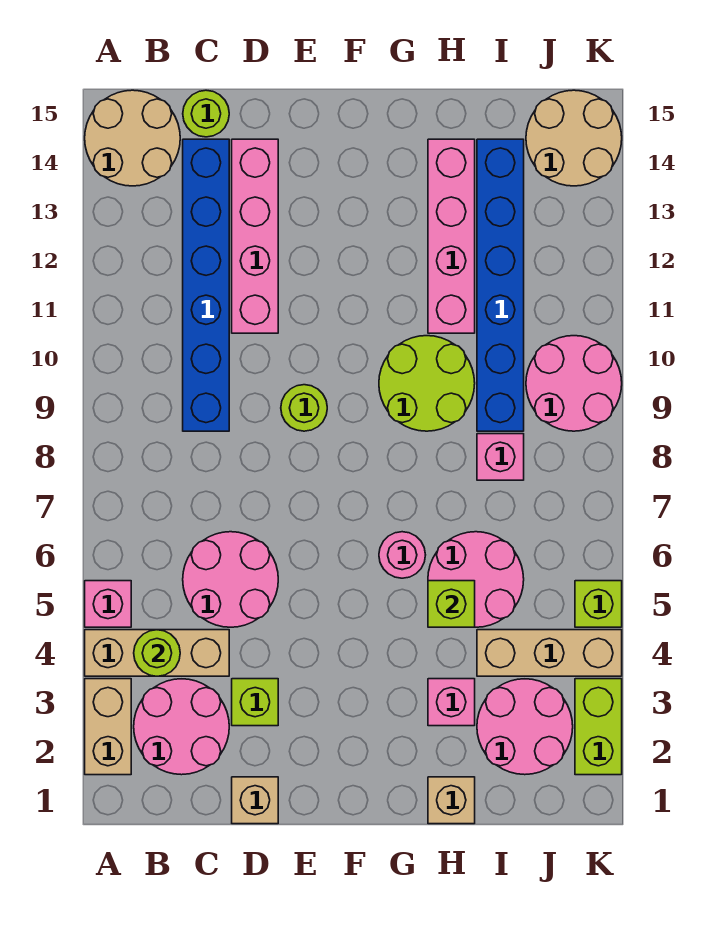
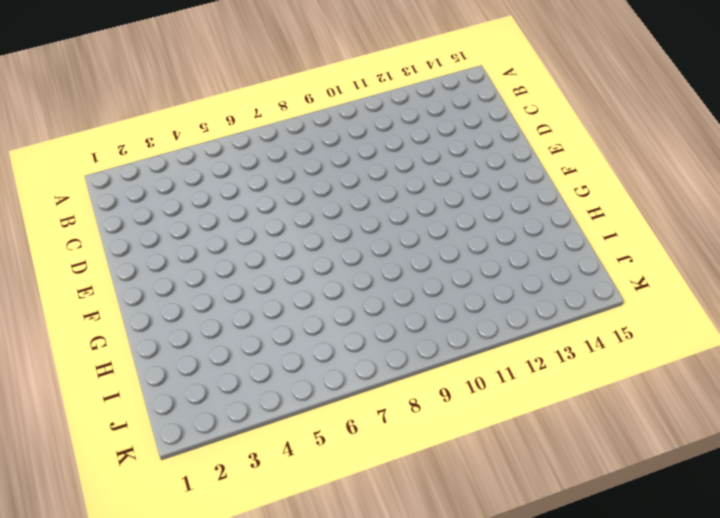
none -> tan brick A2:A3 level 1
none -> tan brick A4:C4 level 1
none -> pink brick A5 level 1

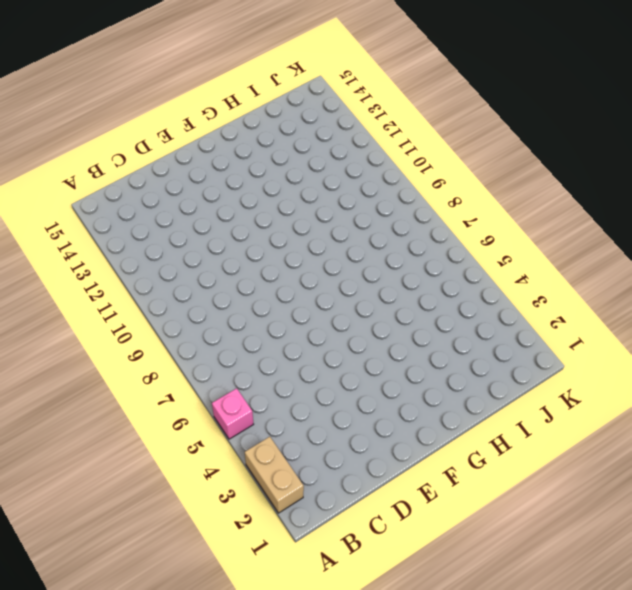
none -> tan brick A4:C4 level 1
none -> tan round brick A14:B15 level 1
none -> pink round brick B2:C3 level 1

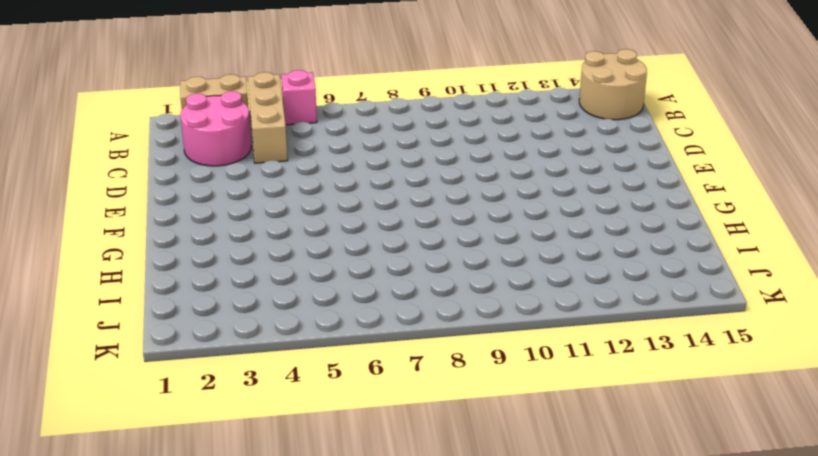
none -> pink round brick C5:D6 level 1
none -> blue brick C9:C14 level 1
none -> lime round brick C15 level 1

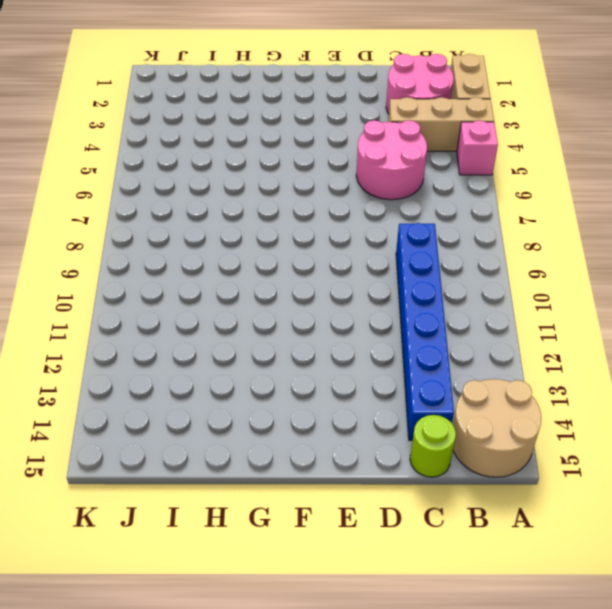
none -> tan brick D1 level 1
none -> lime brick D3 level 1
none -> pink brick D11:D14 level 1

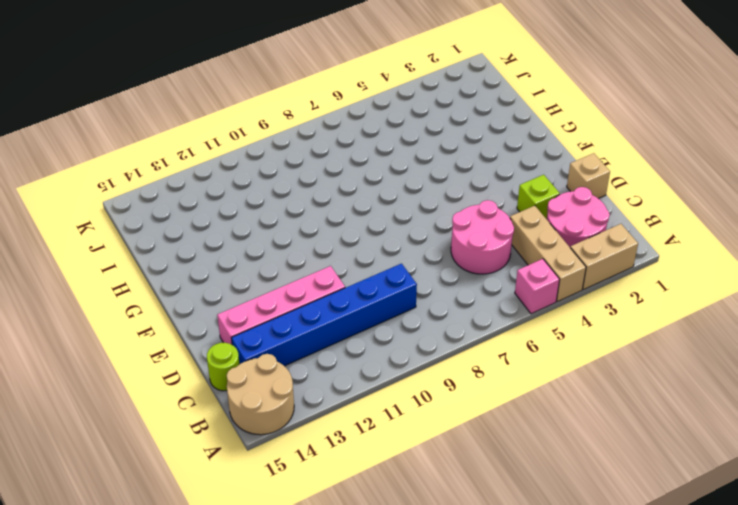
none -> lime round brick E9 level 1
none -> pink round brick G6 level 1
none -> lime round brick G9:H10 level 1

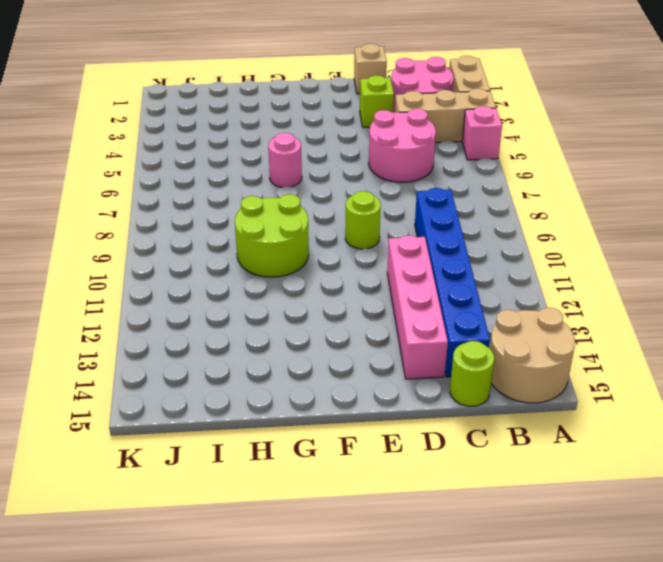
none -> tan brick H1 level 1
none -> pink brick H3 level 1
none -> pink round brick H5:I6 level 1

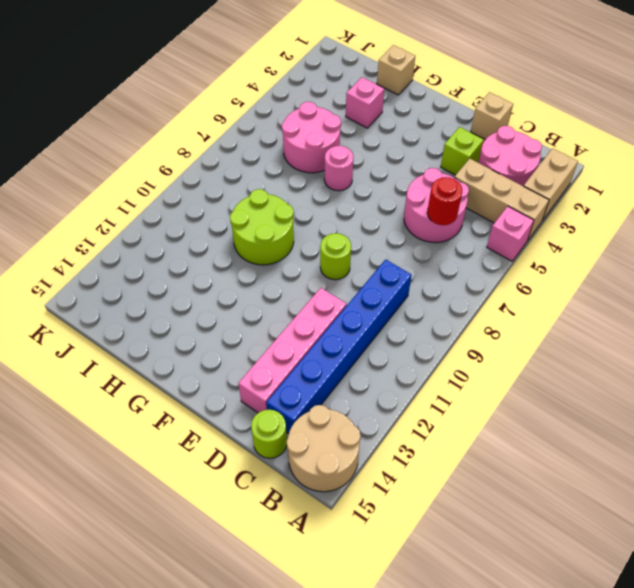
red round brick C6 level 2 -> none
none -> pink brick H11:H14 level 1
none -> pink round brick I2:J3 level 1
none -> tan brick I4:K4 level 1

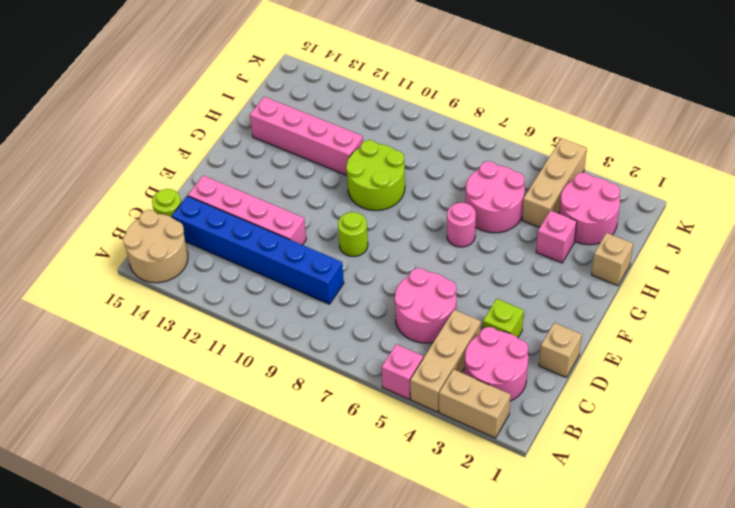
none -> pink brick I8 level 1
none -> blue brick I9:I14 level 1
none -> pink round brick J9:K10 level 1

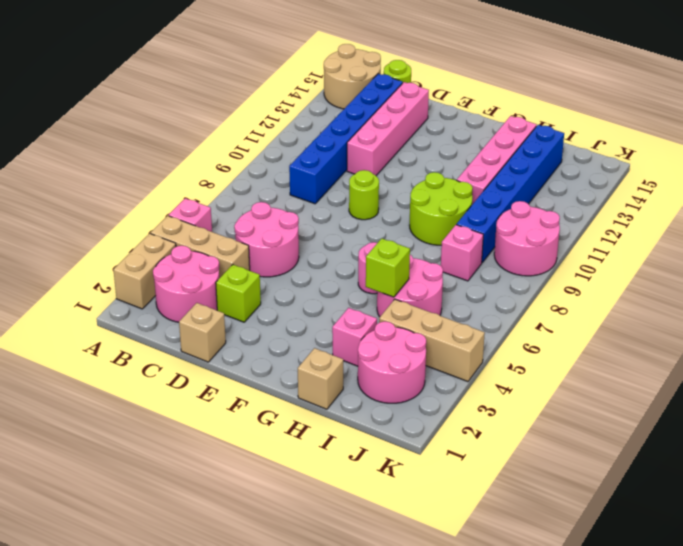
none -> tan round brick J14:K15 level 1
none -> lime brick K2:K3 level 1
none -> lime brick K5 level 1

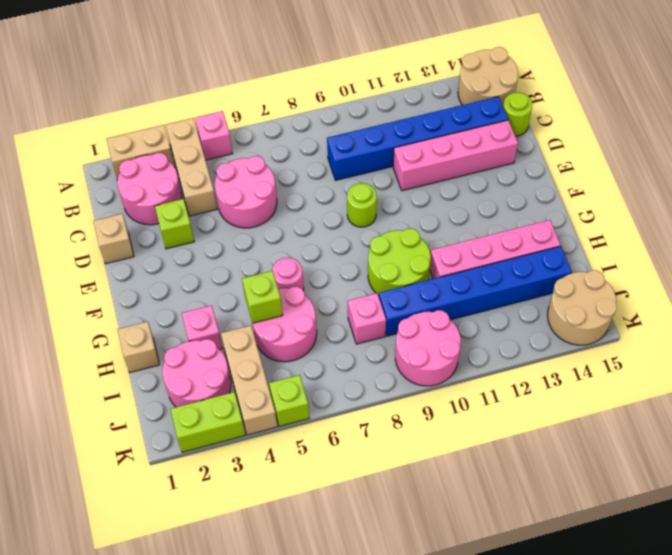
none -> lime round brick B4 level 2

